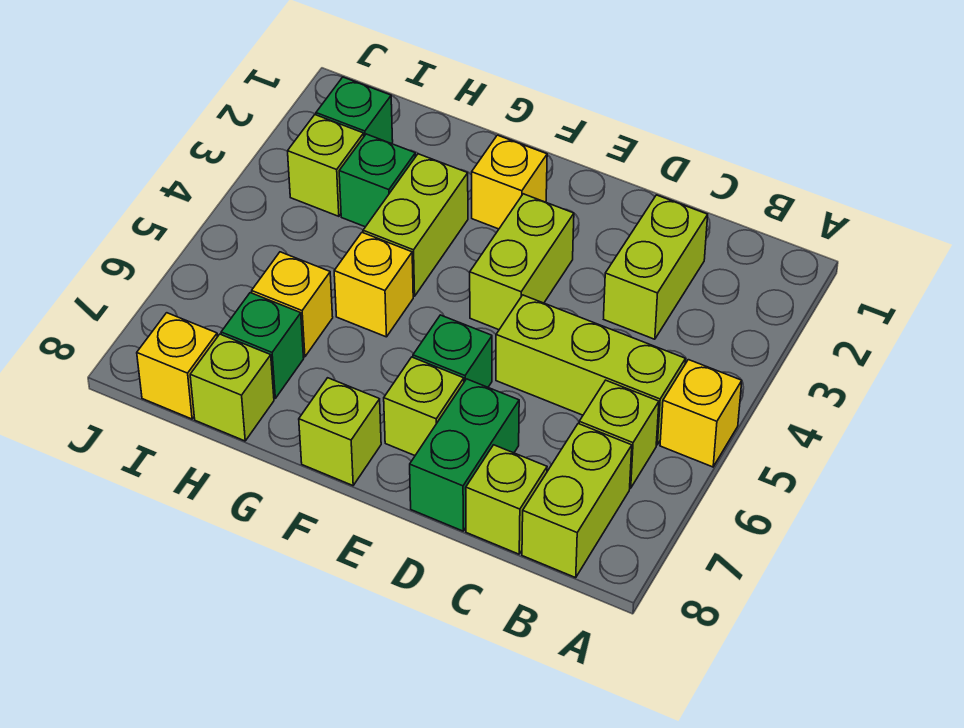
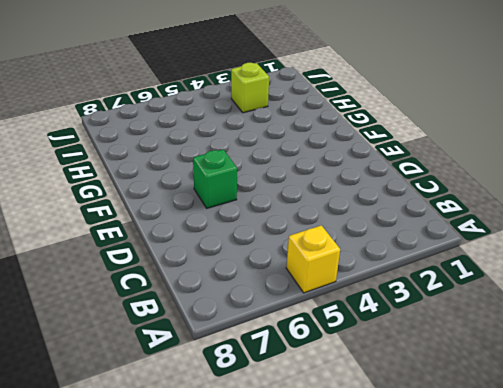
none -> lime brick B5:D5 level 1
none -> lime brick B6 level 1
none -> lime brick B7:B8 level 1

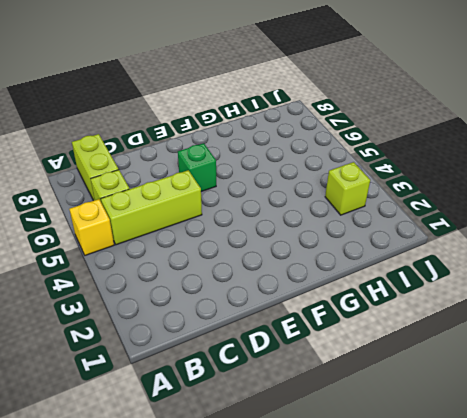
none -> lime brick C2:C3 level 1
none -> lime brick C8 level 1
none -> green brick D7:D8 level 1

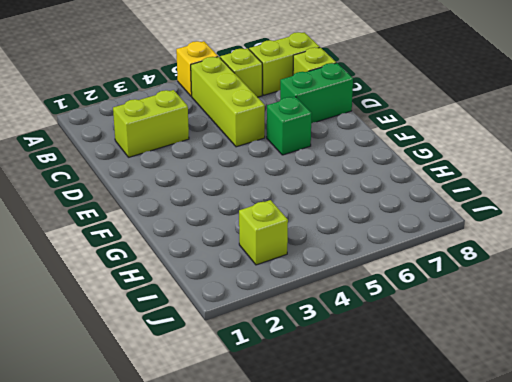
none -> lime brick E3:E4 level 1
none -> lime brick E7 level 1
none -> yellow brick F2 level 1

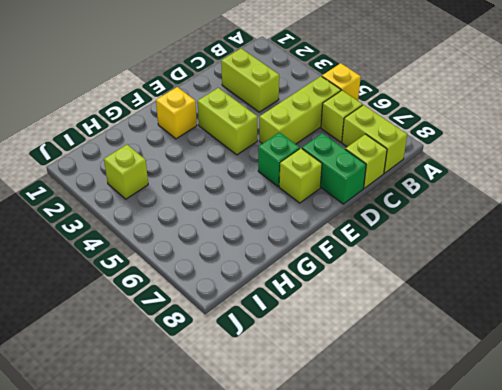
none -> lime brick F8 level 1
none -> lime brick G3:G4 level 1
none -> yellow brick G5 level 1

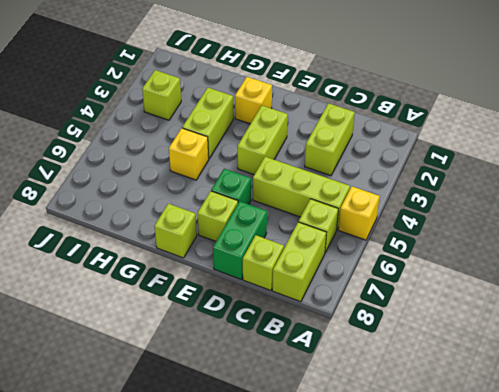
none -> green brick H3 level 1
none -> yellow brick H6 level 1
none -> green brick H7 level 1

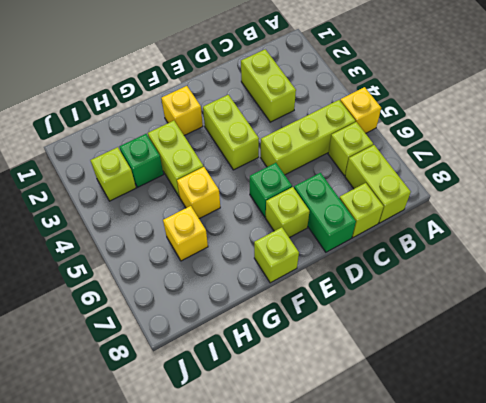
none -> green brick H7 level 1
none -> lime brick H8 level 1
none -> green brick I2 level 1

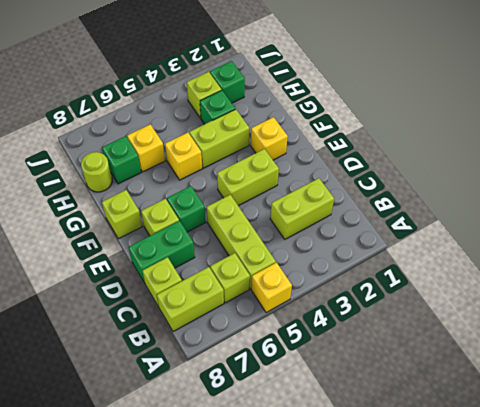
lime round brick H8 level 1 -> lime brick H8 level 1
none -> yellow brick I8 level 1

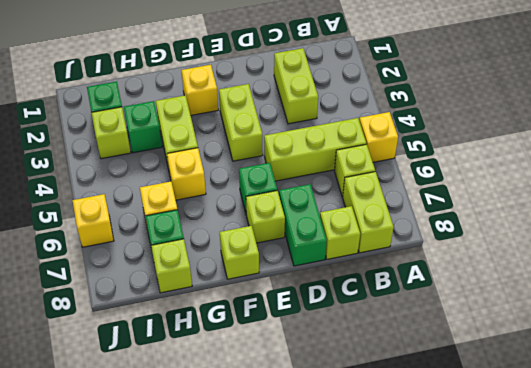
yellow brick J6 level 1 -> yellow brick I8 level 1

